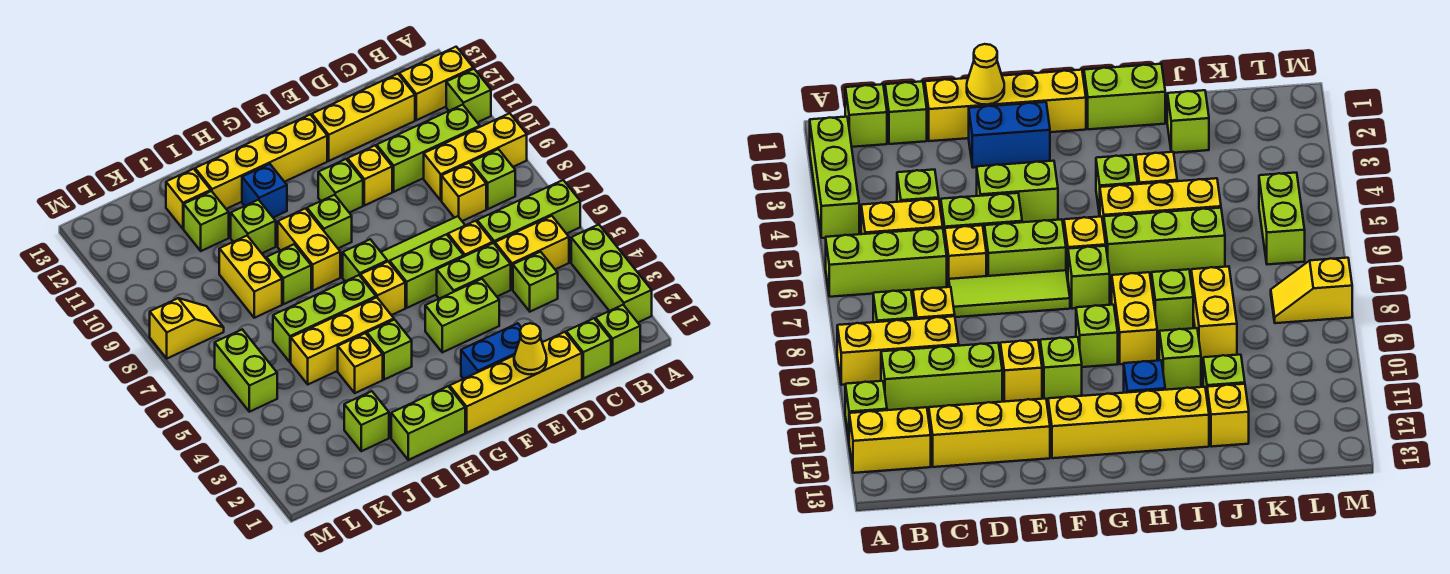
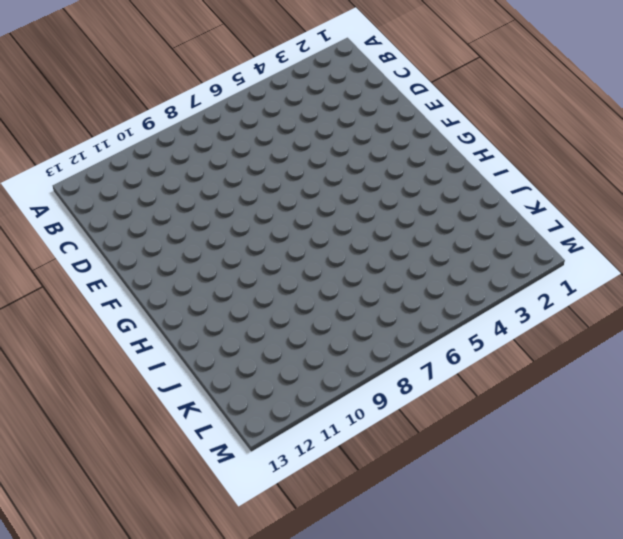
none -> lime brick A2:A4 level 1
none -> lime brick A6:C6 level 1
none -> yellow brick A9:C9 level 1
none -> lime brick A11 level 1

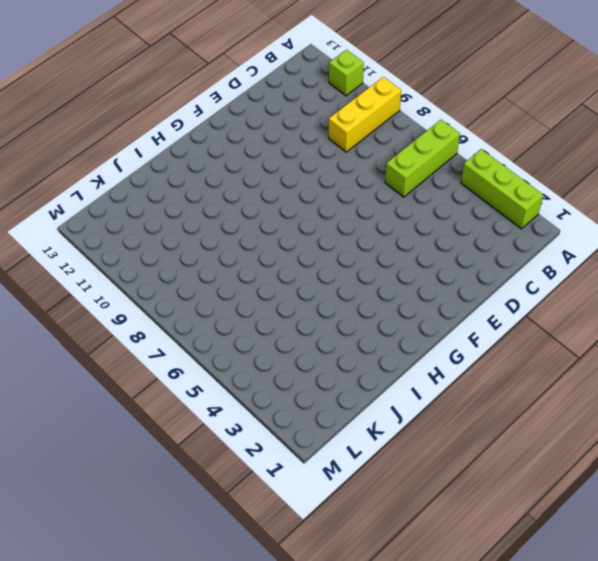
none -> yellow brick A12:B12 level 1
none -> lime brick B1 level 1
none -> yellow brick B5:C5 level 1
none -> lime brick B8 level 1

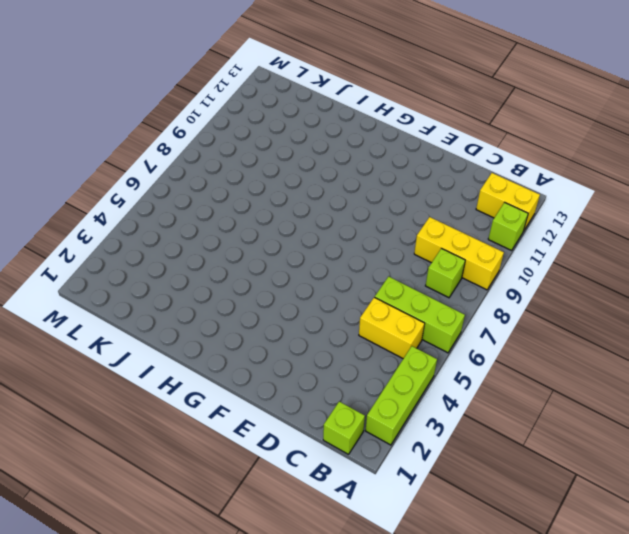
none -> lime brick B10:D10 level 1
none -> lime brick C1 level 1
none -> lime brick C4 level 1
none -> yellow brick C8 level 1

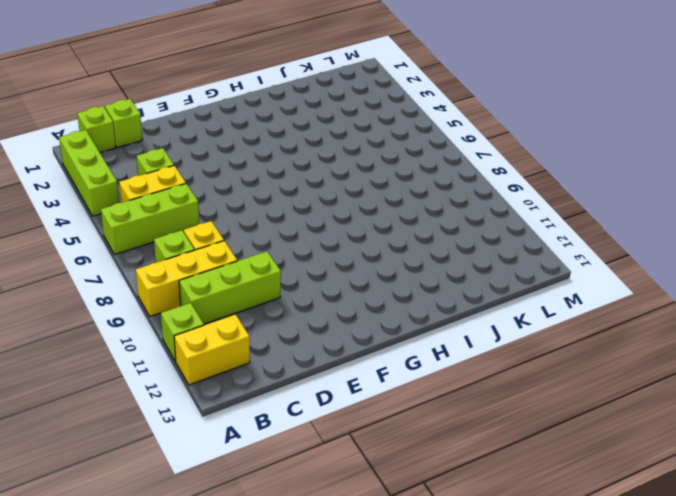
none -> yellow brick C12:E12 level 1
none -> yellow brick D1:G1 level 1
none -> lime brick D5:E5 level 1
none -> yellow brick D6 level 1

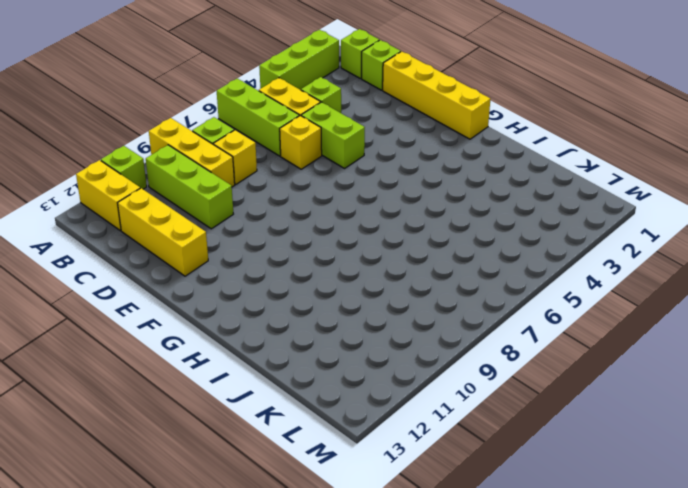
none -> lime tile D7:F7 level 1
none -> blue brick E2:F2 level 1
none -> lime brick E4:F4 level 1
none -> lime brick E6:F6 level 1

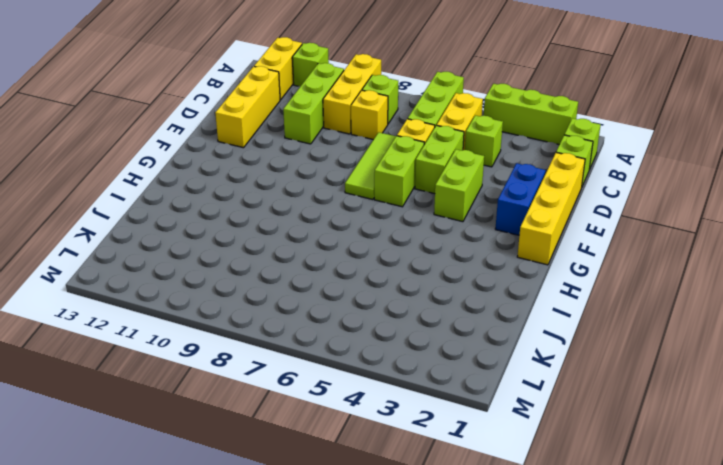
none -> yellow brick E10 level 1
none -> lime brick F10 level 1
none -> yellow brick F12:I12 level 1
none -> yellow brick G6 level 1

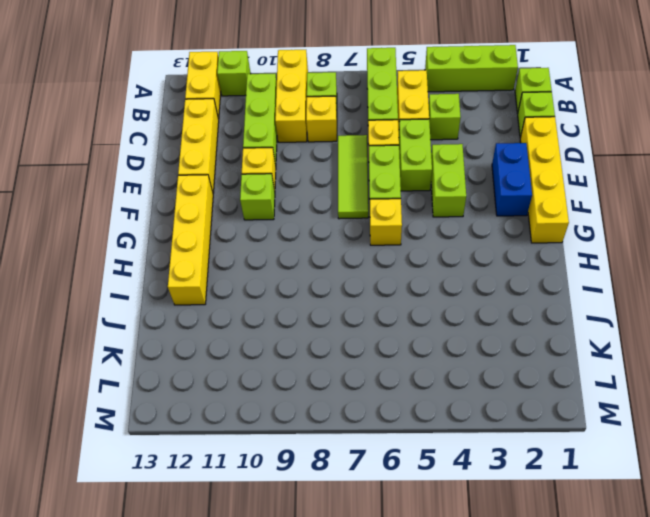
none -> lime brick G7 level 1
none -> lime brick G9 level 1
none -> lime brick H1:I1 level 1
none -> lime brick H4 level 1

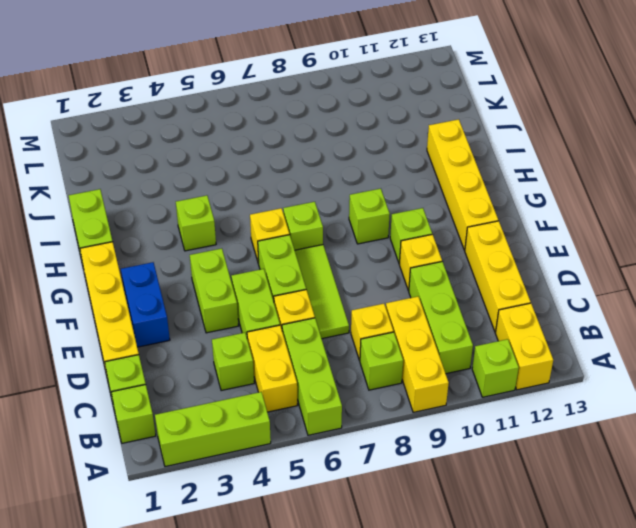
none -> yellow brick H5:J5 level 1
none -> lime brick H6:J6 level 1
none -> yellow brick H8:H9 level 1
none -> blue brick H11 level 1

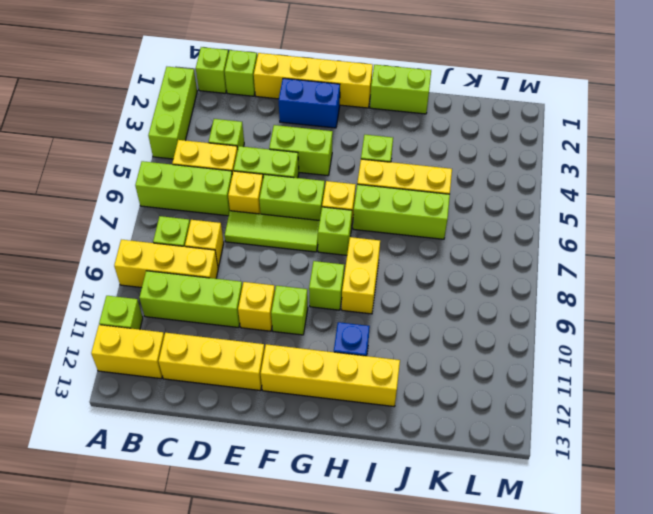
none -> yellow brick I4 level 1
none -> lime brick I8 level 1
none -> lime brick I10 level 1
none -> lime brick J2 level 1

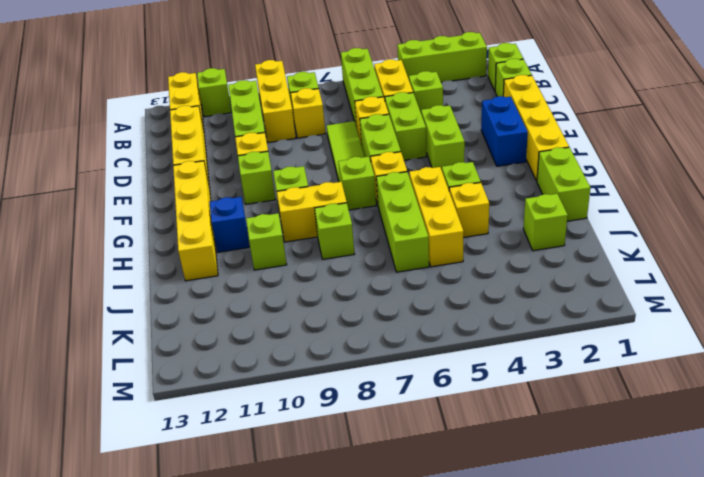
none -> yellow brick J8:J9 level 1
none -> lime brick J11 level 1
none -> yellow brick J12 level 1
none -> lime brick L5:L6 level 1

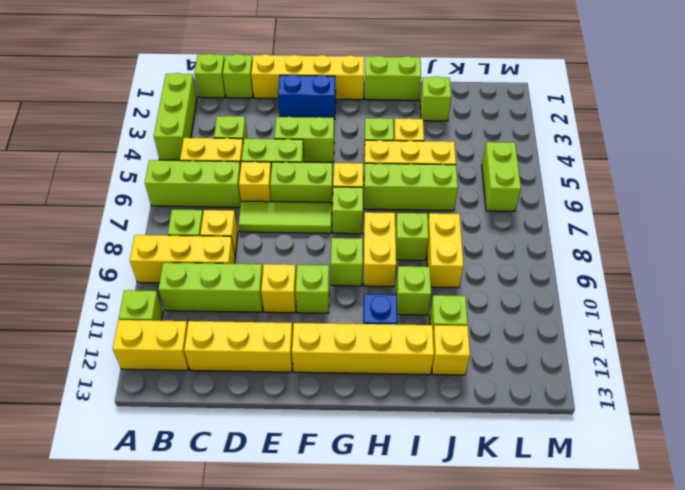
none -> yellow slope L8:M8 level 1 top M
none -> yellow cone E1 level 2

